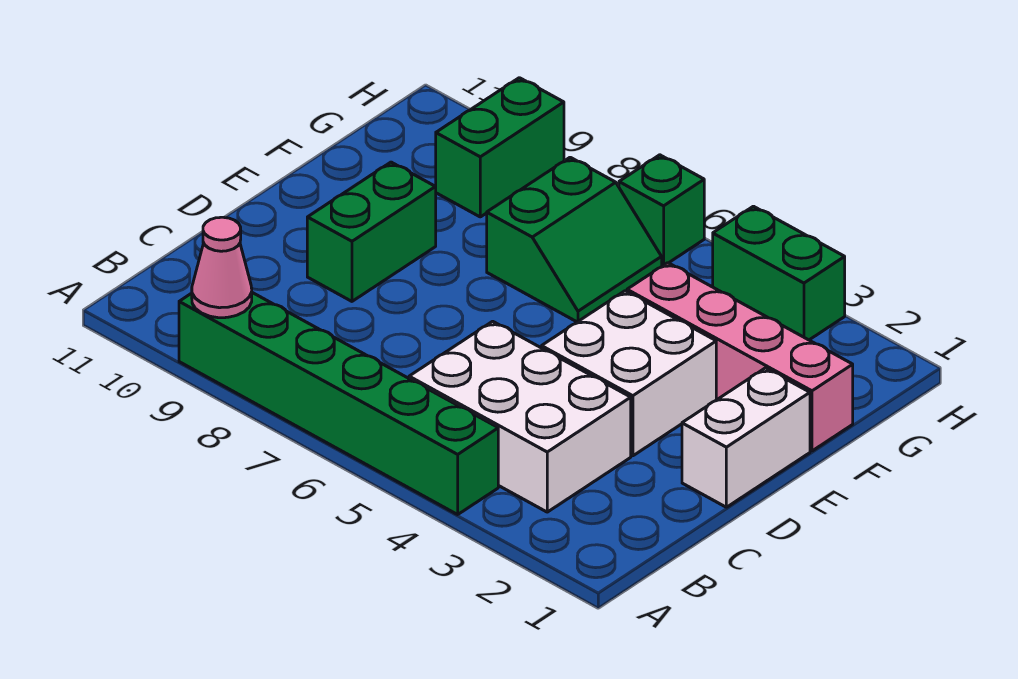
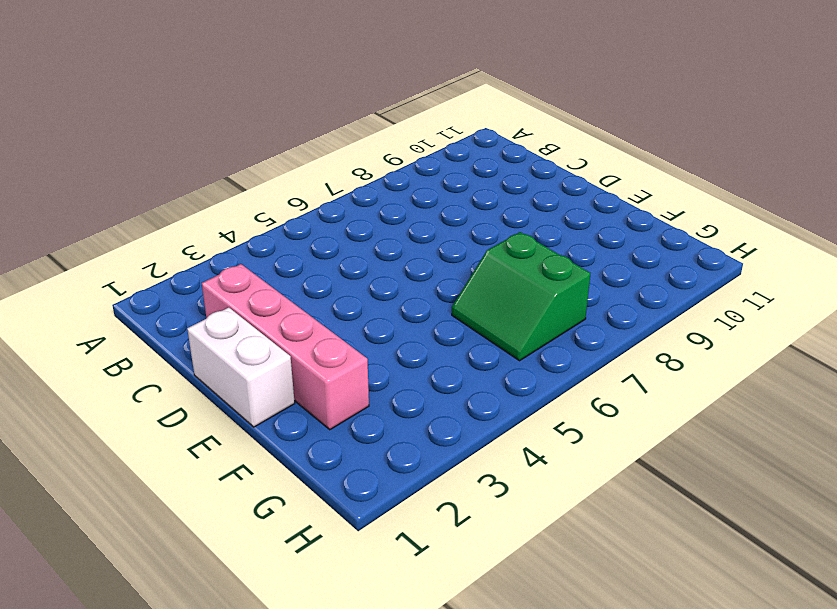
pink brick C2:F2 level 1 -> pink brick F1:F4 level 1
none -> green brick A4:A9 level 1
none -> white brick B3:C5 level 1

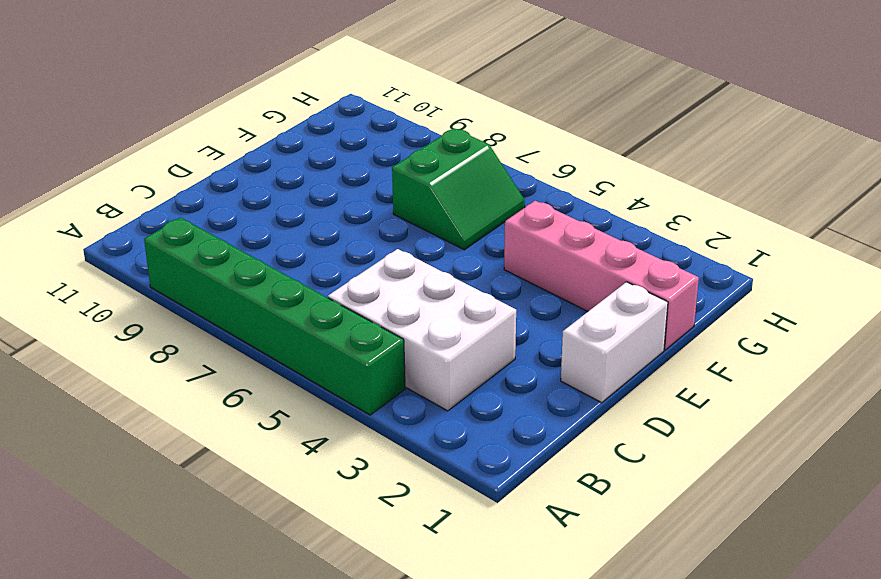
none -> white brick D3:E4 level 1
none -> green brick D9:E9 level 1

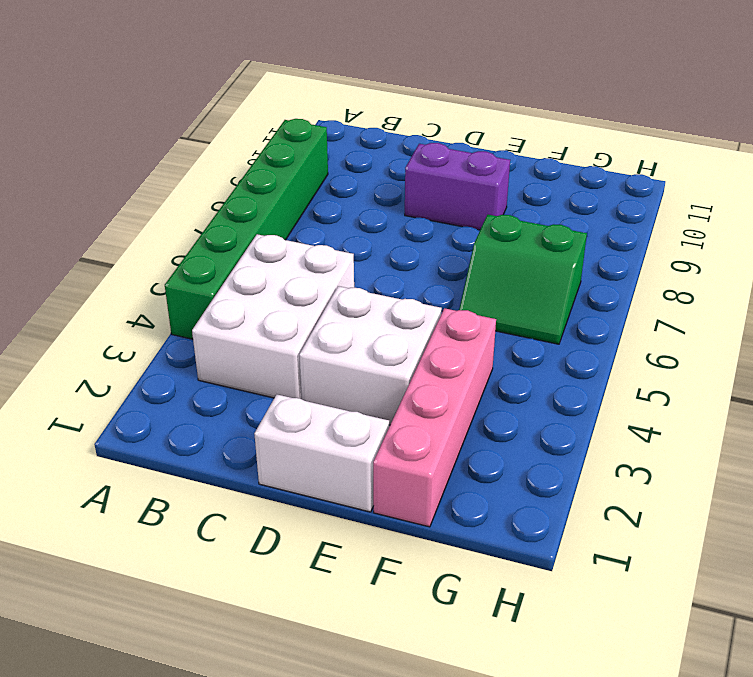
purple brick D9:E9 level 1 -> green brick D9:E9 level 1
none -> green brick G9:H9 level 1
none -> green brick H3:H4 level 1

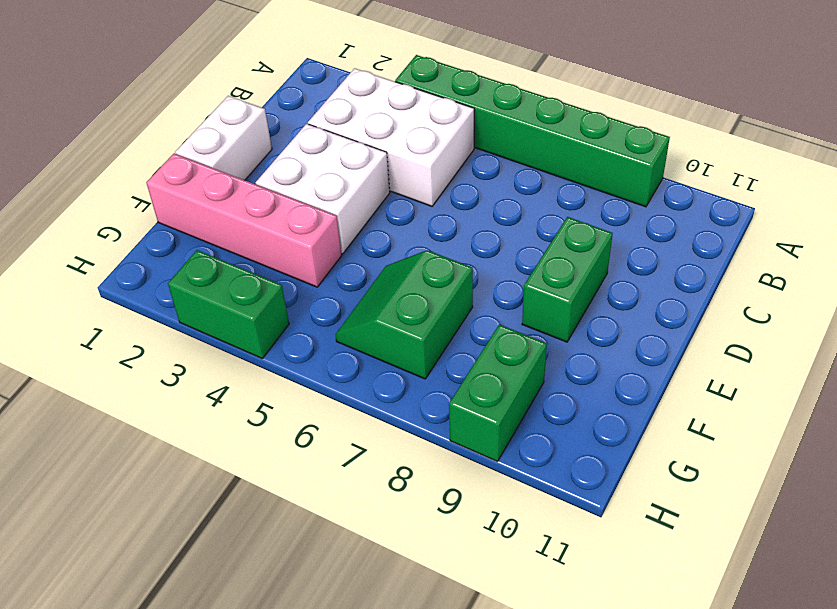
none -> green brick H6 level 1
none -> pink cone A9 level 2

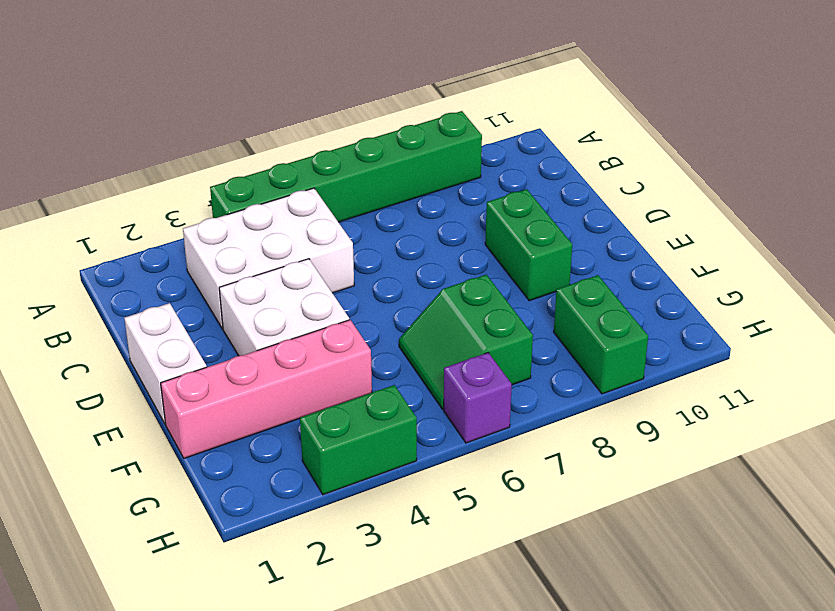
purple brick H6 level 1 -> green brick H6 level 1
none -> pink cone A9 level 2

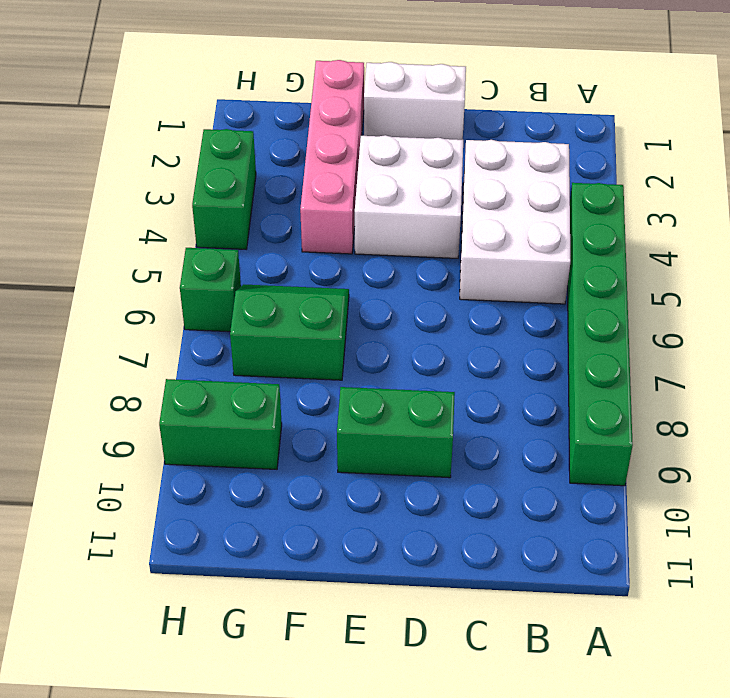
none -> pink cone A9 level 2

